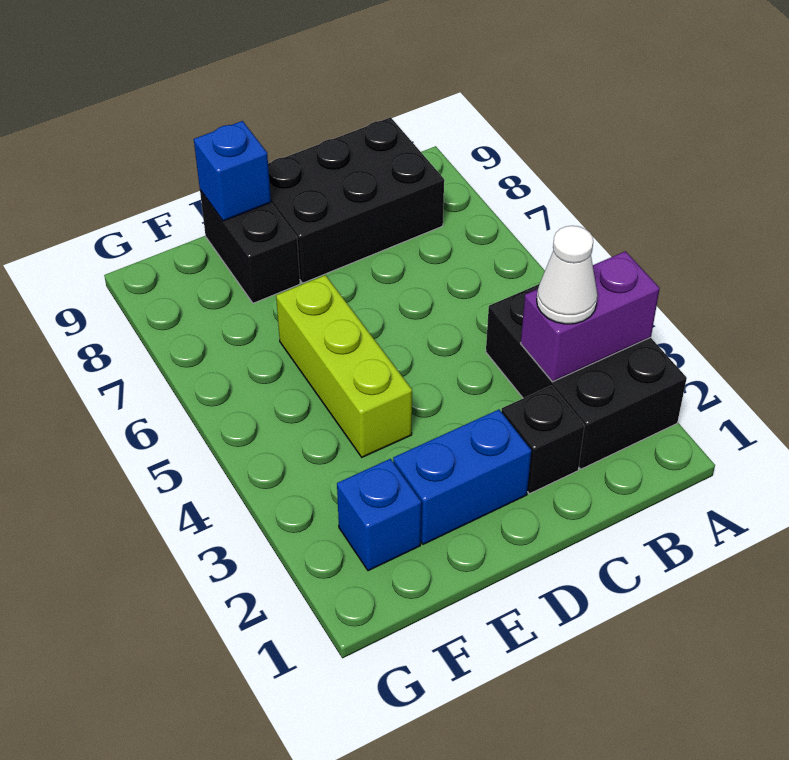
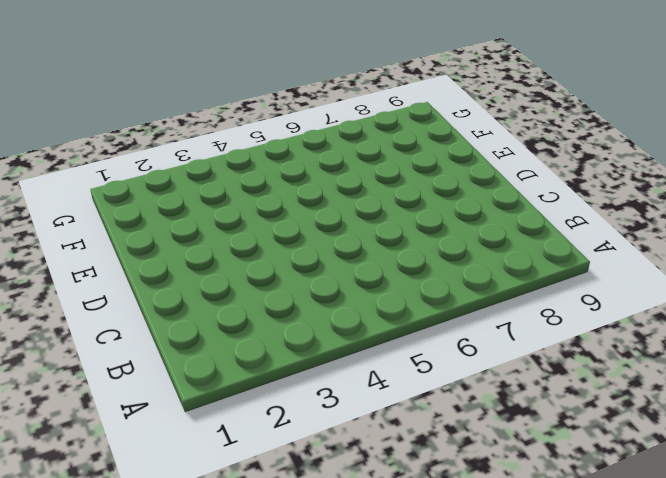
none -> black brick A2:B4 level 1
none -> black brick B8:D9 level 1

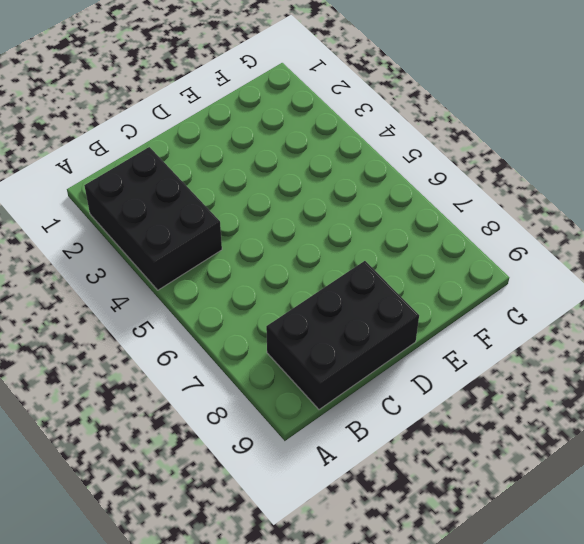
none -> black brick C2 level 1
none -> blue brick D2:E2 level 1

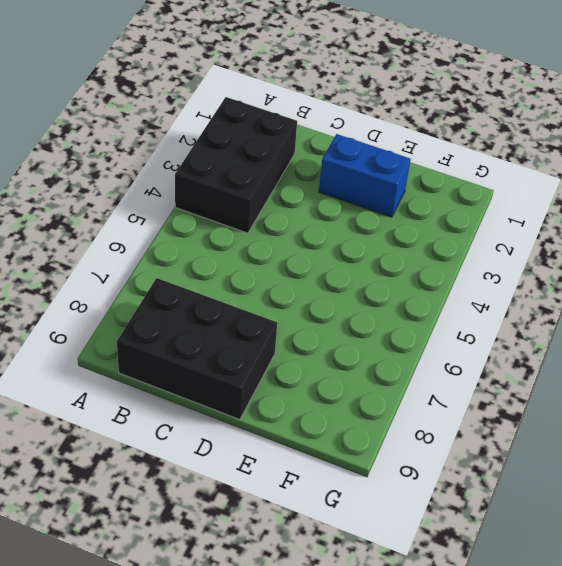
none -> black brick C2 level 1
none -> lime brick E4:E6 level 1

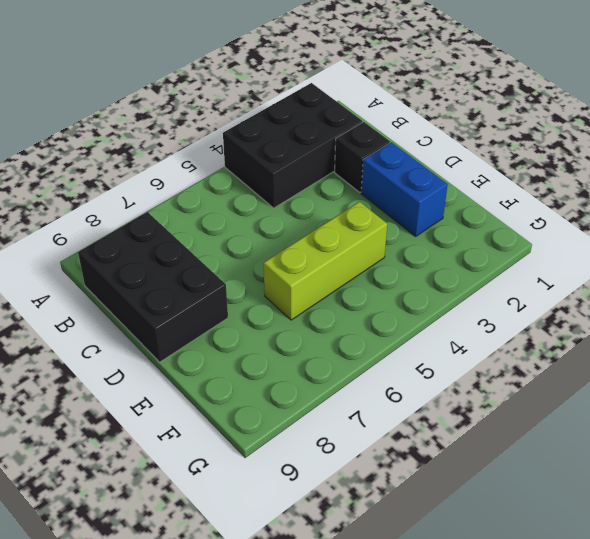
none -> black brick E8:E9 level 1
none -> blue brick F2 level 1

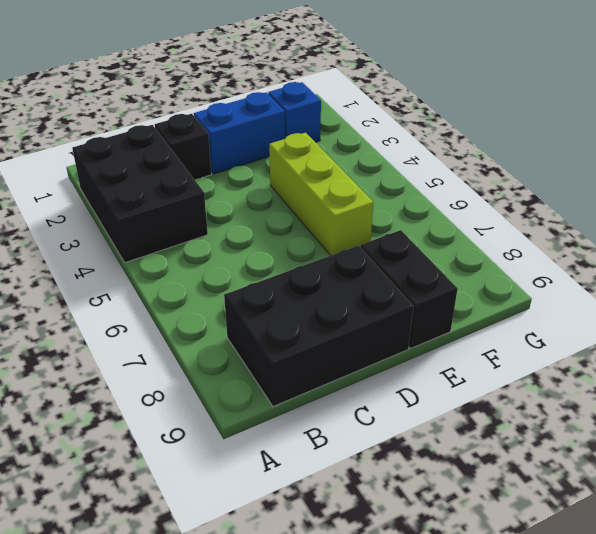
none -> purple brick A3:B3 level 2
none -> blue brick E9 level 2

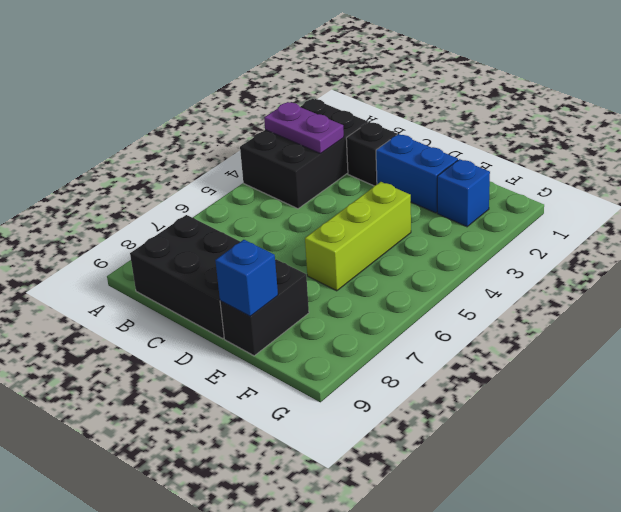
purple plate A3:B3 level 2 -> purple brick A3:B3 level 2
none -> white cone B3 level 3

